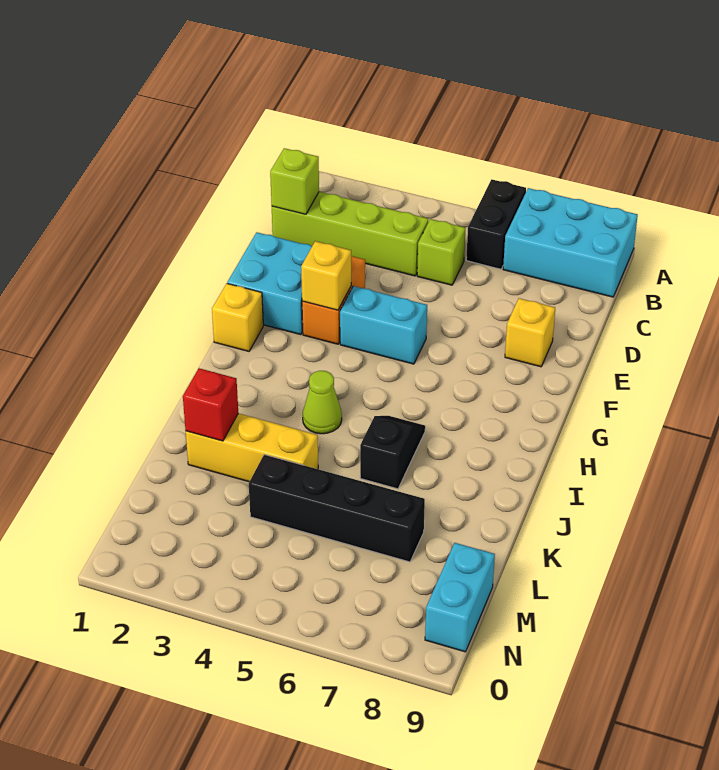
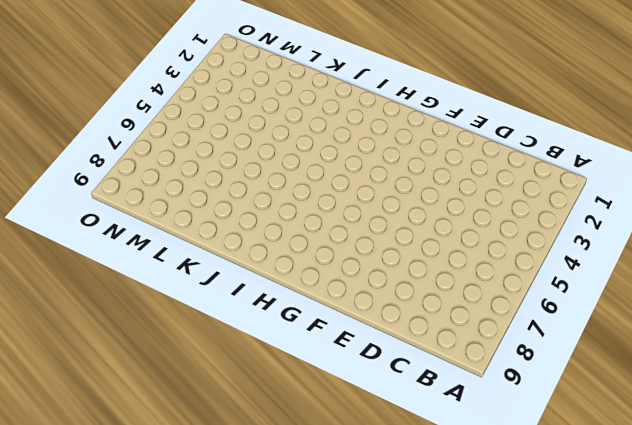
none -> black brick A6:B6 level 1
none -> cyan brick A7:B9 level 1
none -> lime brick C1:C4 level 1

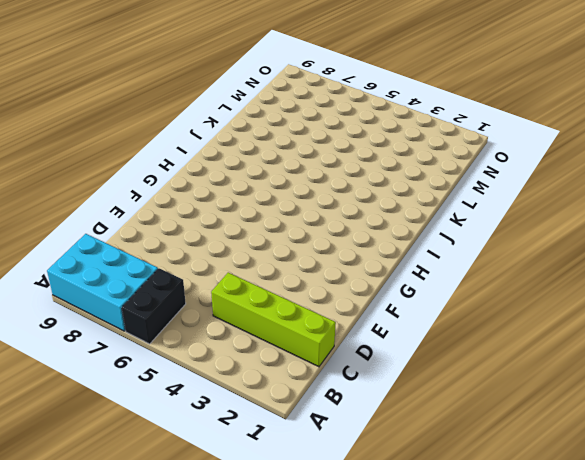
none -> lime brick C5 level 1
none -> cyan brick E1:F2 level 1
none -> orange brick E3:F3 level 1

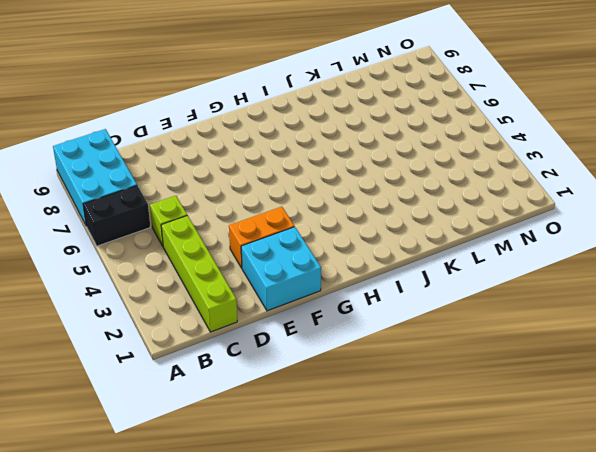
none -> yellow brick E8 level 1
none -> cyan brick F4:F5 level 1
none -> yellow brick G1 level 1

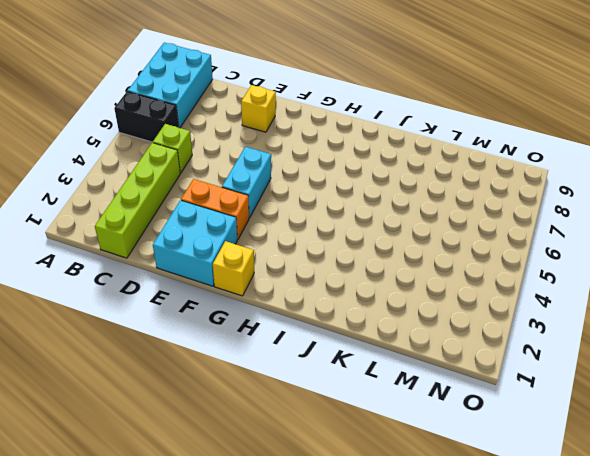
none -> lime cone I4 level 1
none -> black slope I6:J6 level 1 top J
none -> yellow brick K2:K4 level 1

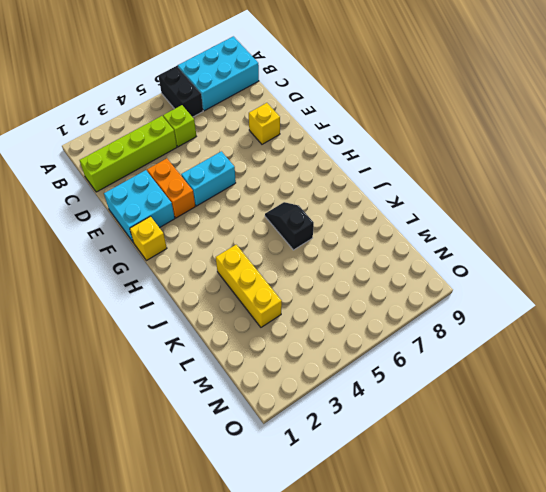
yellow brick J3:L3 level 1 -> yellow brick K2:K4 level 1
none -> lime cone I4 level 1
none -> black brick L4:L7 level 1
none -> cyan brick M9:N9 level 1

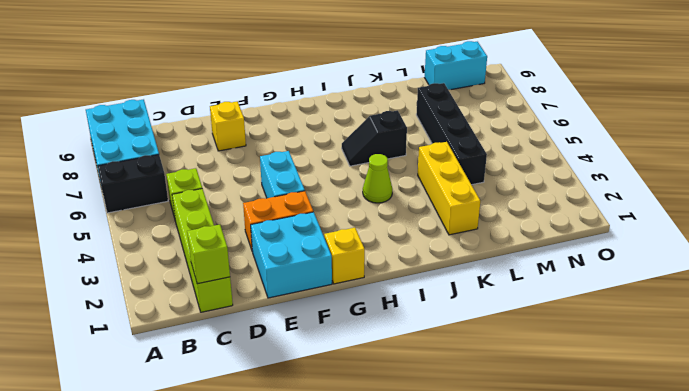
none -> yellow brick F3 level 2
none -> red brick K2 level 2

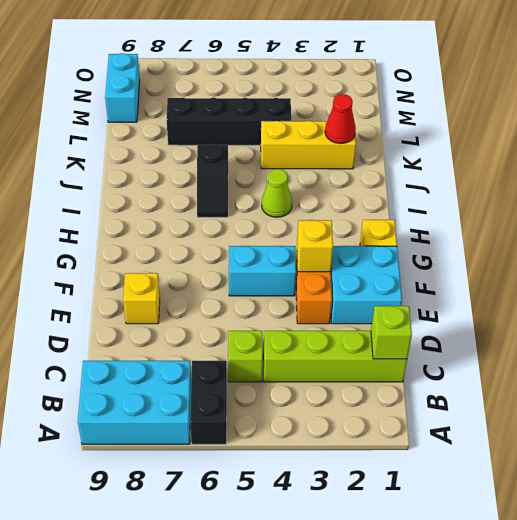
red cone K2 level 2 -> red brick K2 level 2

